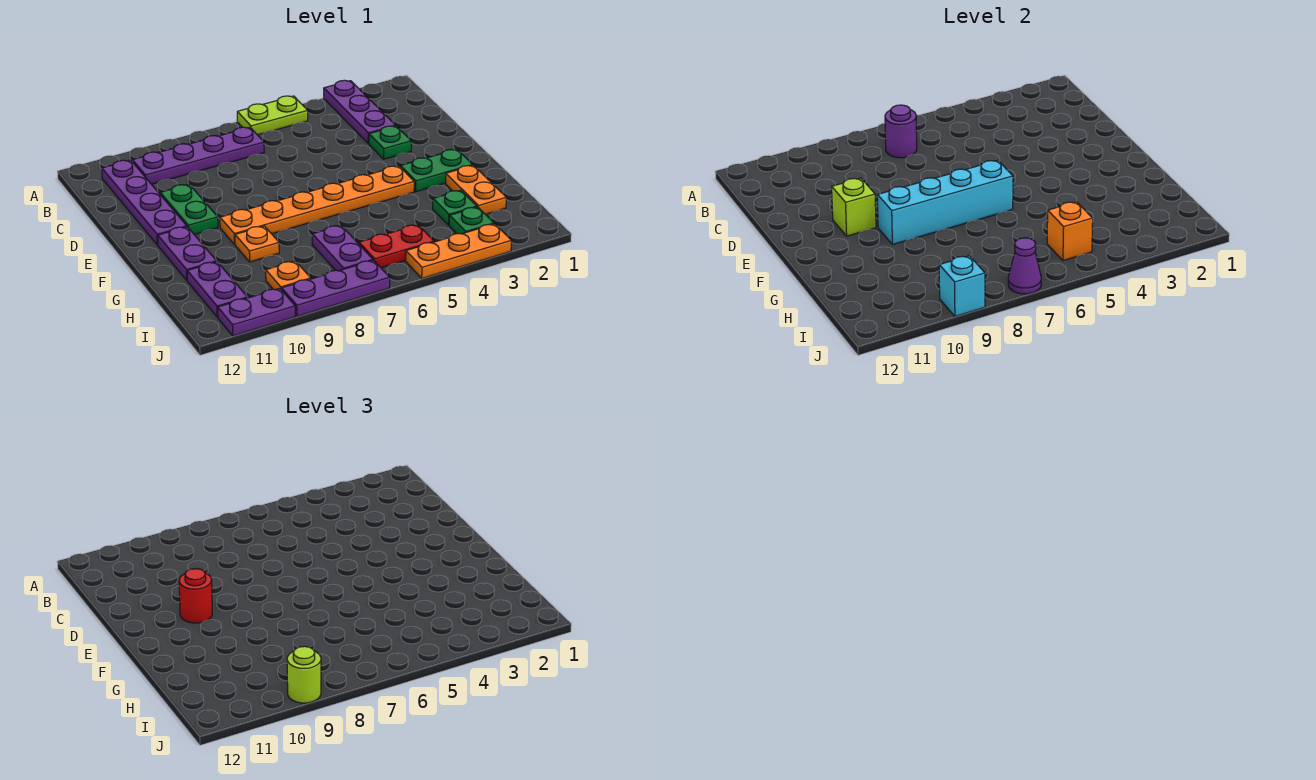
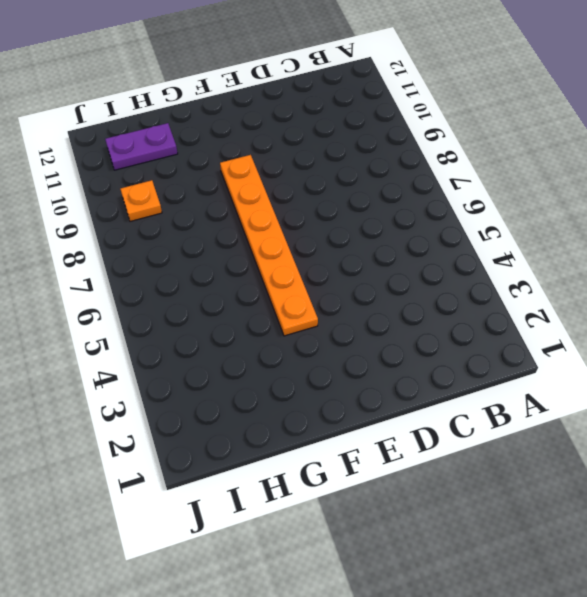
none -> purple plate A3:C3 level 1
none -> lime plate A5:A6 level 1
none -> purple plate B7:B10 level 1

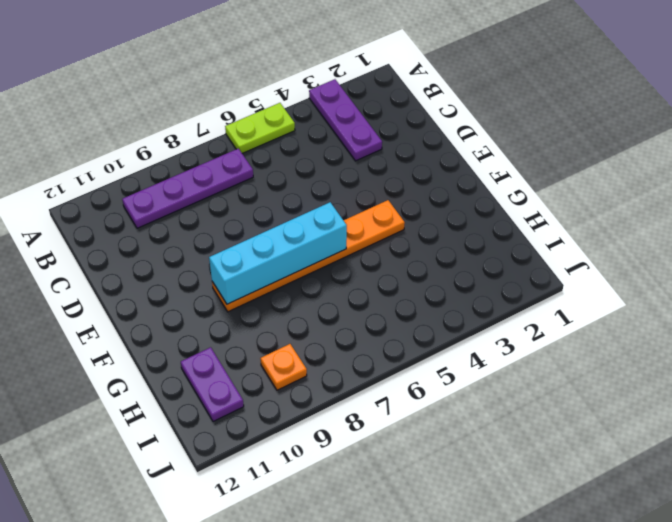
none -> purple plate B11:E11 level 1
none -> green plate D3 level 1
none -> green plate D10:E10 level 1

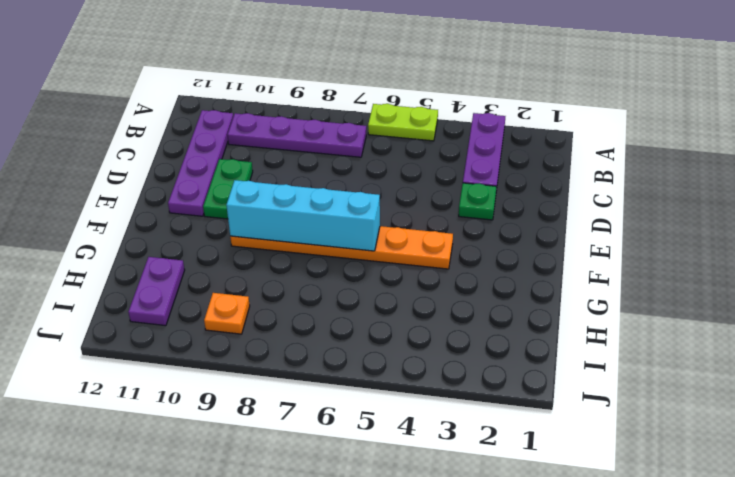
none -> green plate F2:F3 level 1
none -> purple plate F11:G11 level 1
none -> orange plate G2:H2 level 1

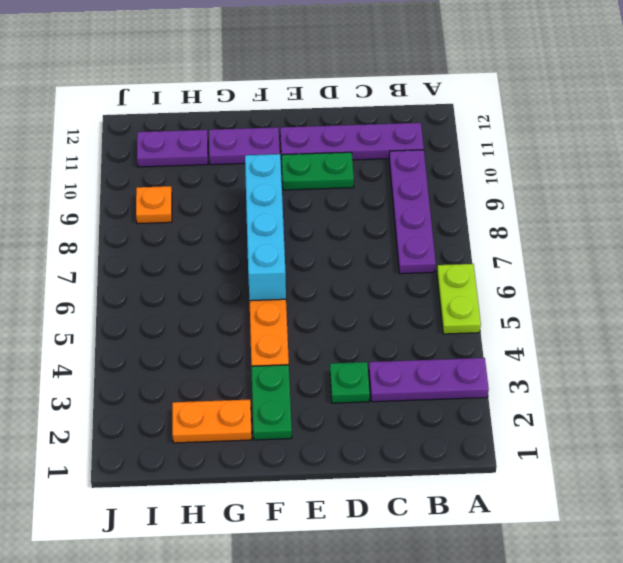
none -> orange plate G9 level 1
none -> green plate H3 level 1
none -> purple plate H7:I7 level 1

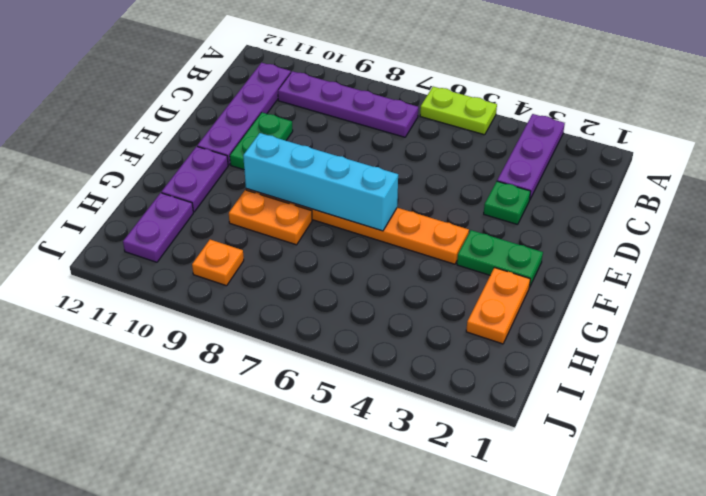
orange plate G8:G9 level 1 -> orange plate G9 level 1
none -> green plate H3 level 1
none -> purple plate H7:I7 level 1
none -> green plate I3 level 1

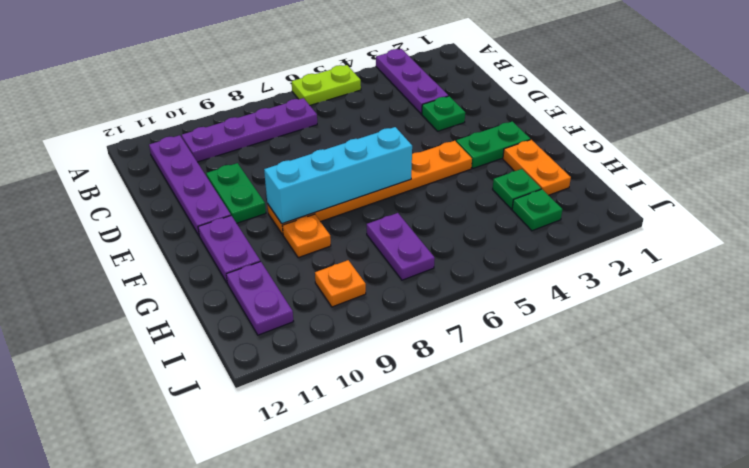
none -> red plate I5:I6 level 1
none -> orange plate J3:J5 level 1
none -> purple plate J7:J9 level 1

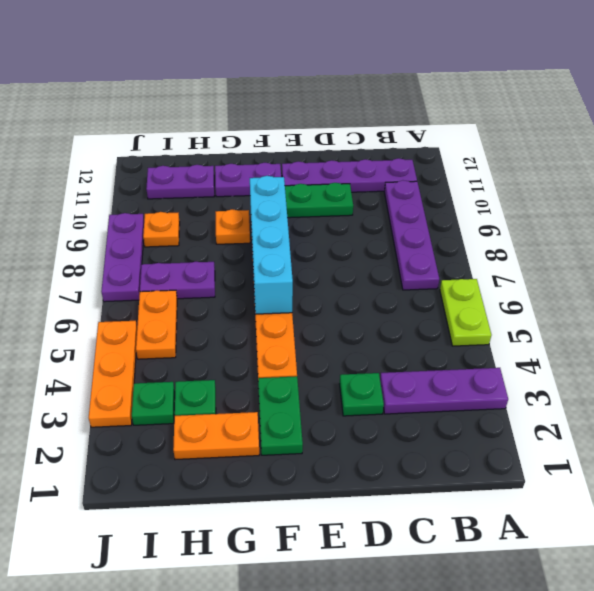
orange plate I5:I6 level 1 -> red plate I5:I6 level 1
none -> purple plate J10:J11 level 1
none -> purple round brick B7 level 2
none -> lime brick E10 level 2

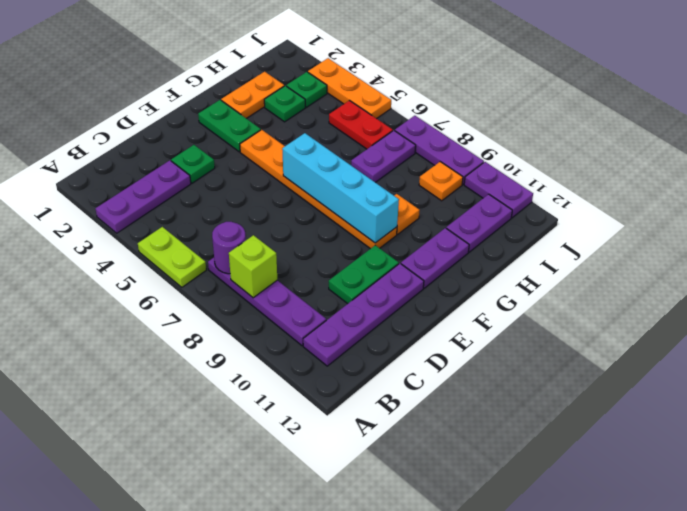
lime brick B8 level 2 -> lime brick E10 level 2
none -> orange brick I5 level 2
none -> purple cone J7 level 2
none -> cyan brick J9 level 2

